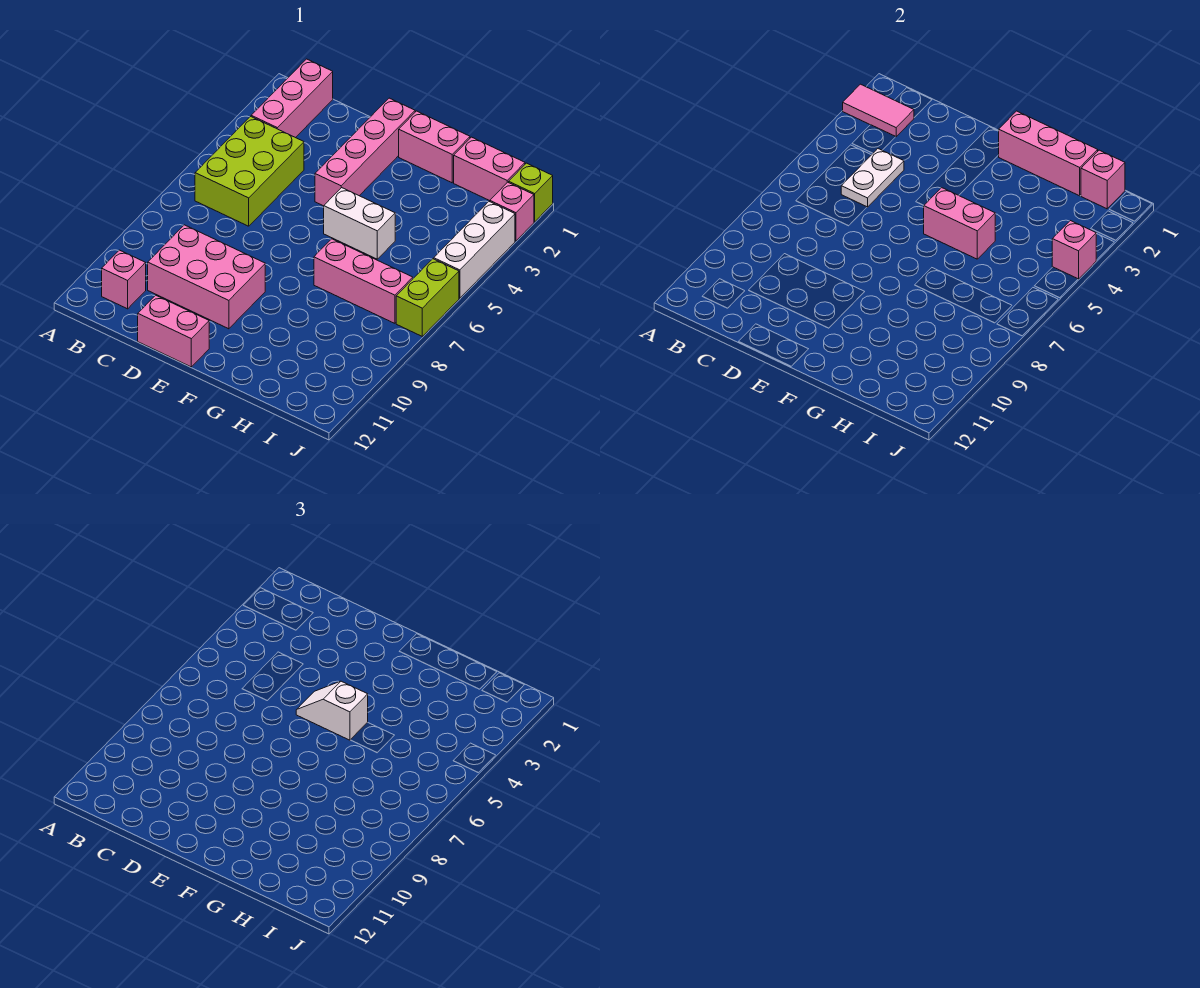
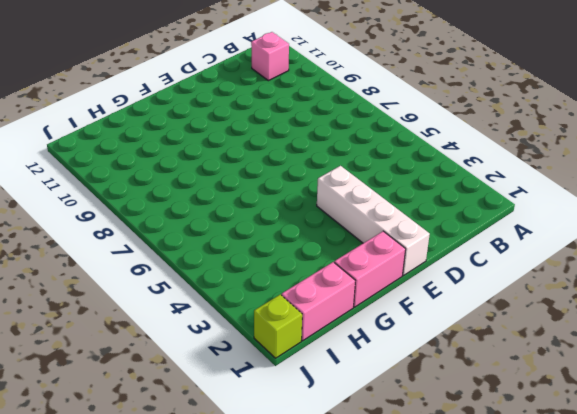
white brick E1:E4 level 1 -> pink brick E1:E4 level 1
none -> pink brick B1:B3 level 1
none -> lime brick B4:C6 level 1
none -> pink brick C9:E10 level 1

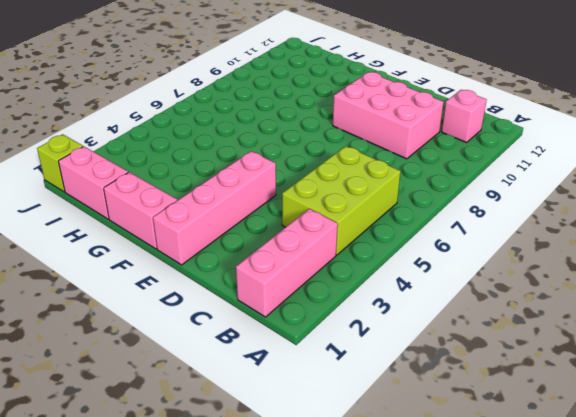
none -> pink brick D12:E12 level 1
none -> white brick F5:G5 level 1
none -> pink brick G7:I7 level 1

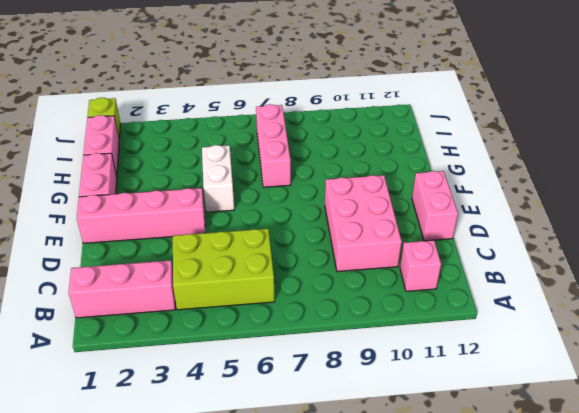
none -> pink brick J2 level 1
none -> white brick J3:J5 level 1
none -> lime brick J6:J7 level 1

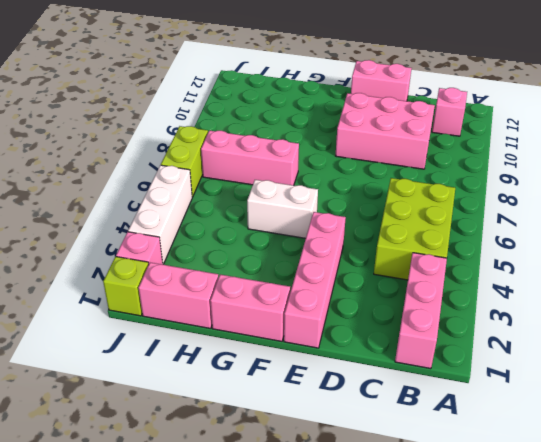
none -> pink tile A2:B2 level 2
none -> white plate C4:C5 level 2
none -> pink brick F1:H1 level 2

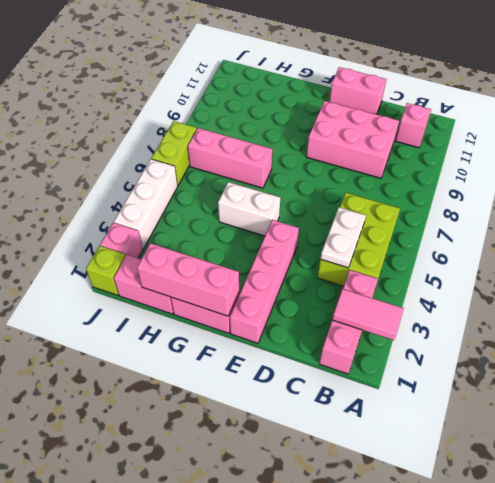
none -> pink brick F5:G5 level 2
none -> pink brick I1 level 2
none -> pink brick J4 level 2

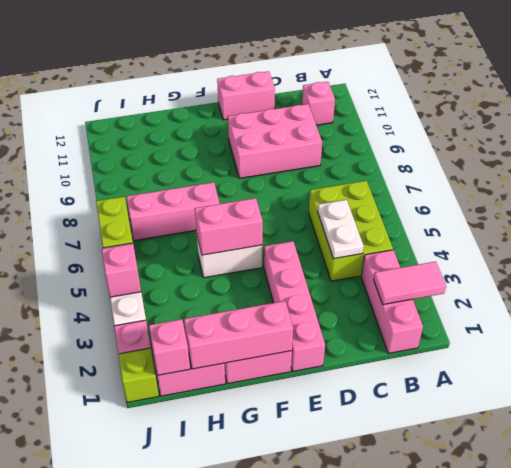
none -> white slope E5:F5 level 3 top F

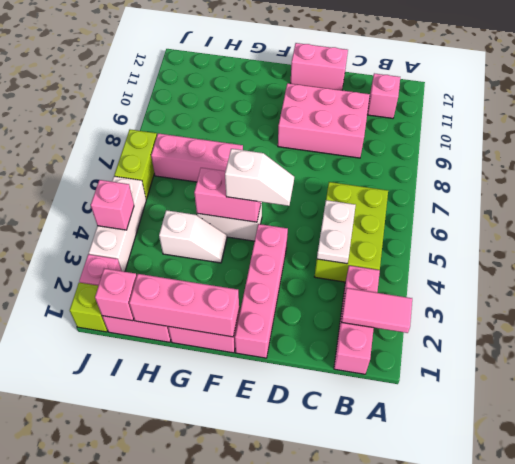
white slope G4:H4 level 1 top H -> none

